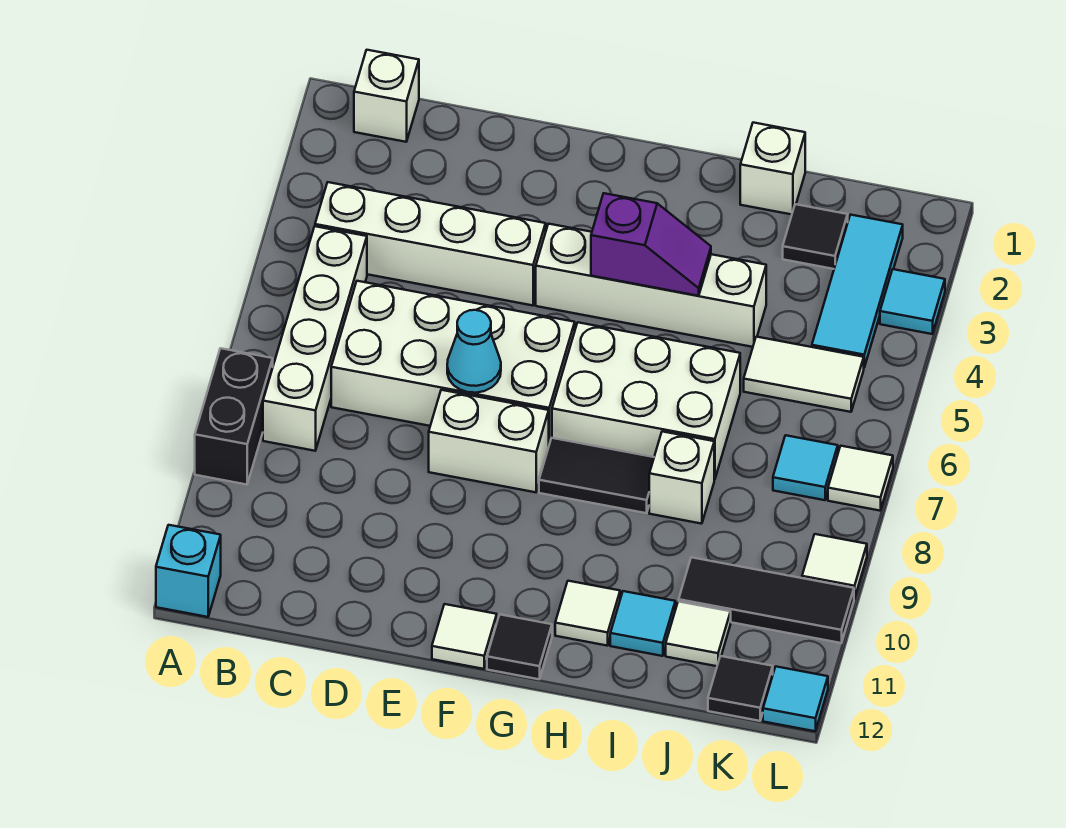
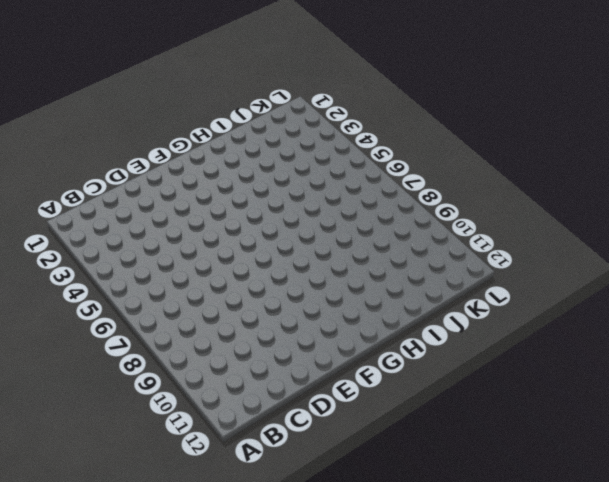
none -> black brick A8:A9 level 1
none -> cyan brick A12 level 1
none -> white brick B1 level 1

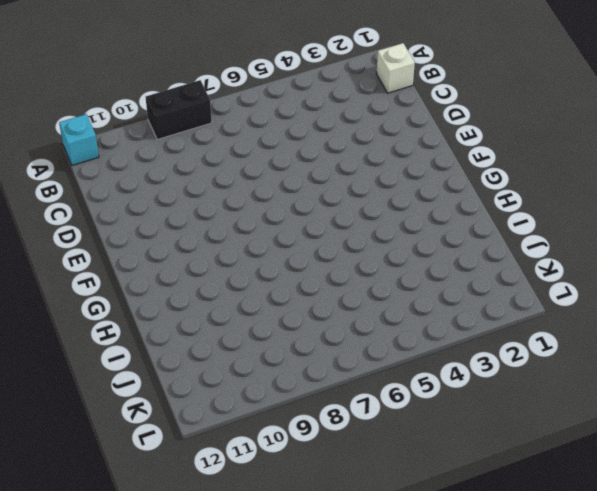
none -> white brick B4:E4 level 1
none -> white brick B5:B8 level 1
none -> white brick C6:F7 level 1

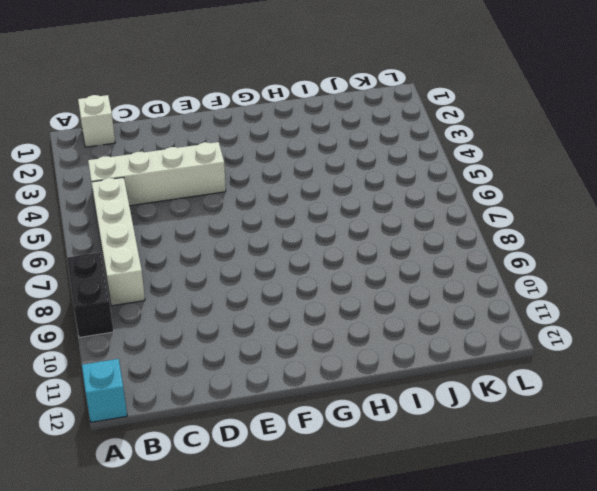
none -> white brick C6:F7 level 1
none -> white brick E8:F8 level 1
none -> white brick F4:I4 level 1

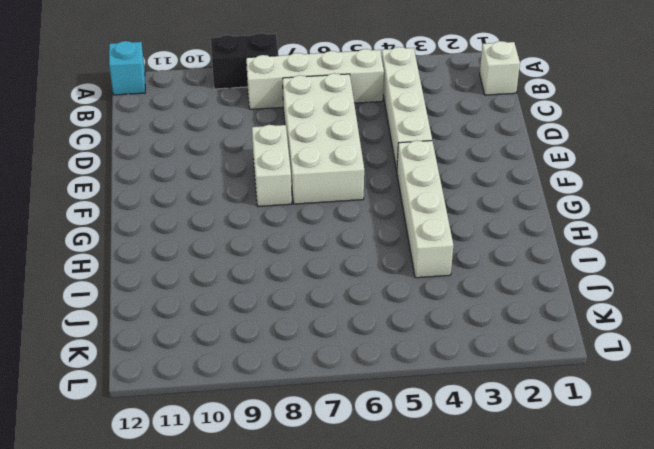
none -> white tile F12 level 1
none -> white brick G6:I7 level 1
none -> black tile G8:H8 level 1

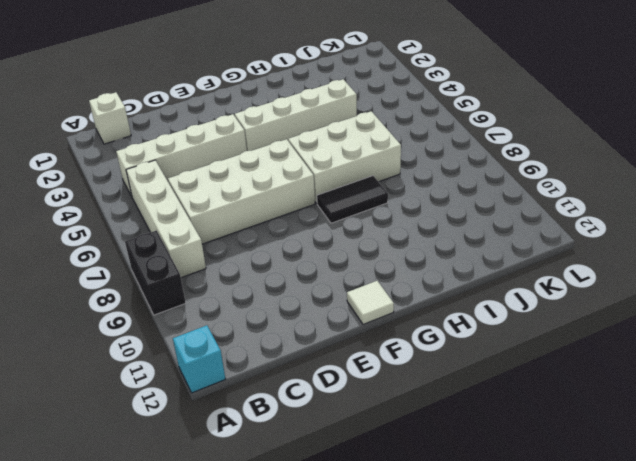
none -> white brick E8:F8 level 1
none -> black tile G12 level 1
none -> white tile H11 level 1

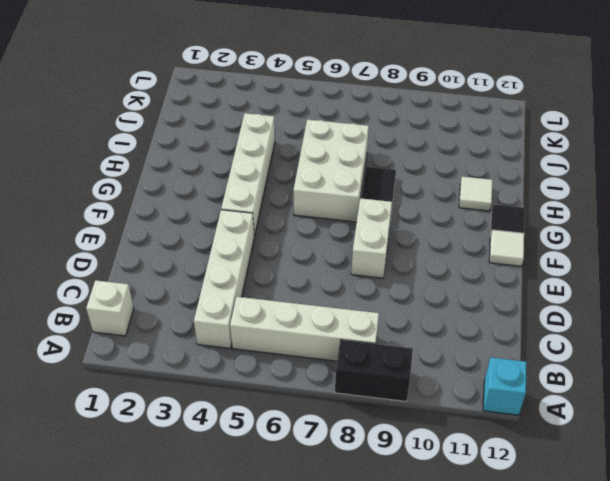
none -> white brick C6:F7 level 1
none -> white brick I1 level 1
none -> white brick I8 level 1

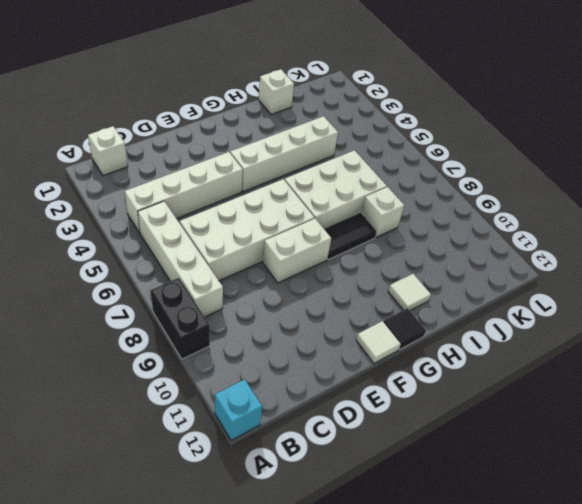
none -> cyan tile I11 level 1
none -> black tile J2 level 1
none -> white tile J5:K5 level 1

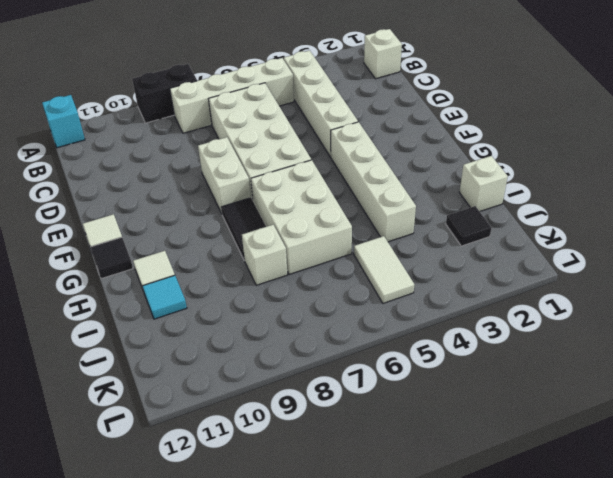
none -> black tile J10:L10 level 1
none -> white tile J11 level 1
none -> cyan tile K2:K4 level 1

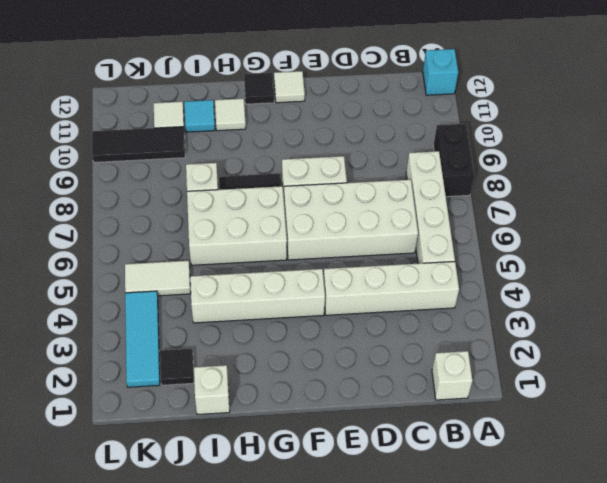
none -> cyan tile K7 level 1
none -> black tile K12 level 1
none -> cyan tile L3 level 1

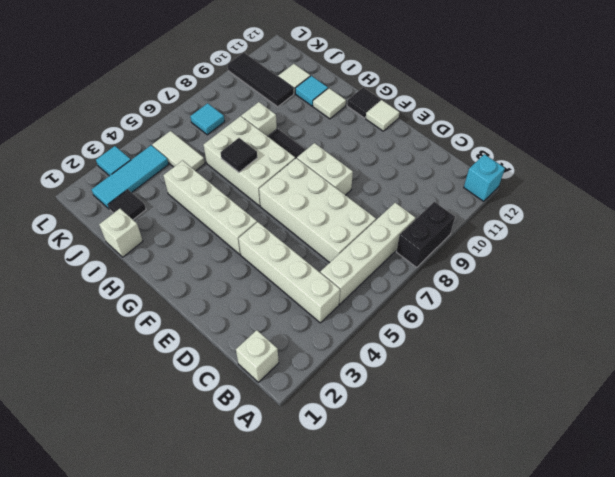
black tile H6 level 2 -> black tile K12 level 1
none -> white tile L7 level 1
none -> white tile L9 level 1
none -> cyan tile L12 level 1

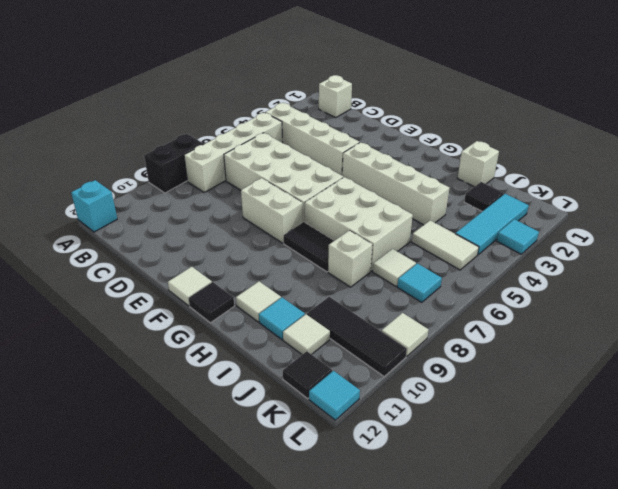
white tile J7 level 1 -> white tile L7 level 1
none -> cyan cone E7 level 2
none -> purple slope G4:H4 level 2 top G

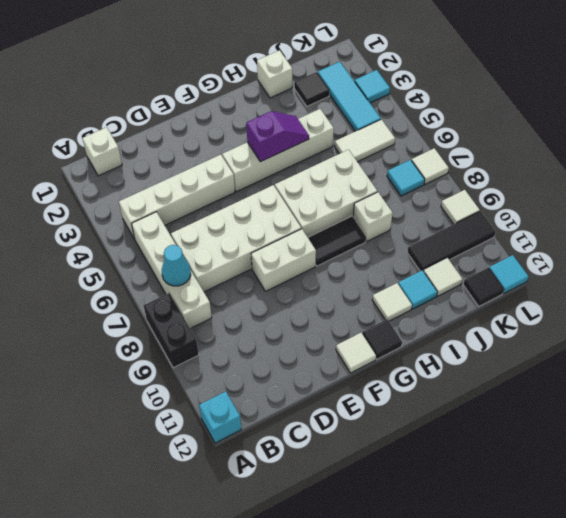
cyan cone B7 level 2 -> cyan cone E7 level 2

